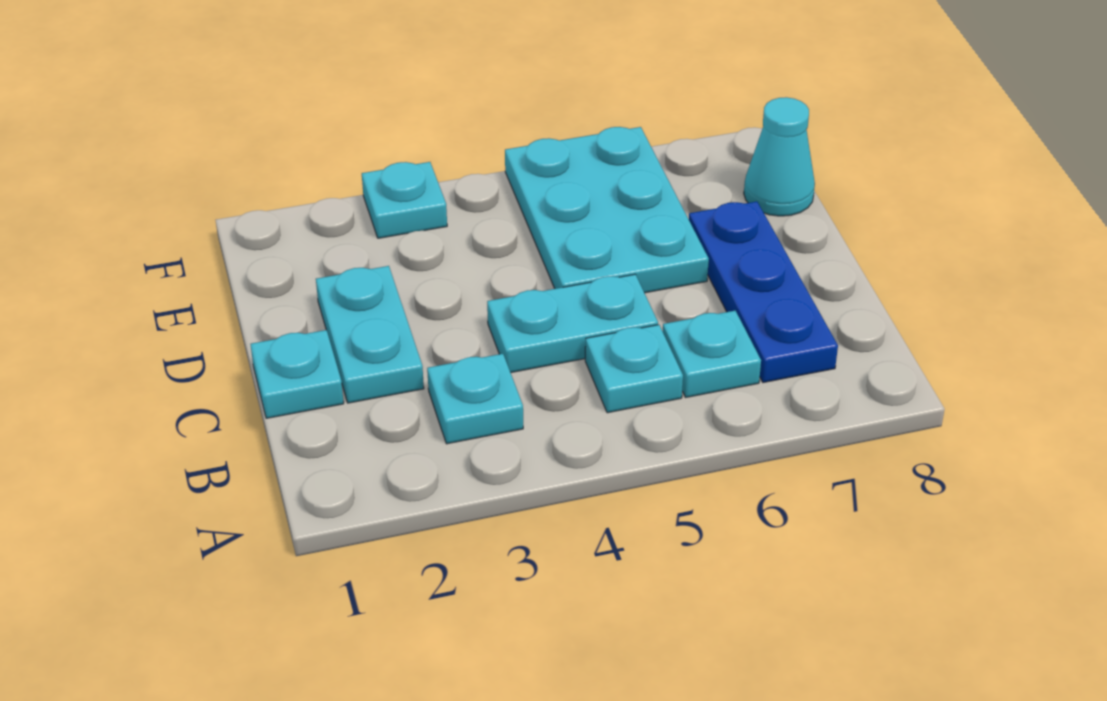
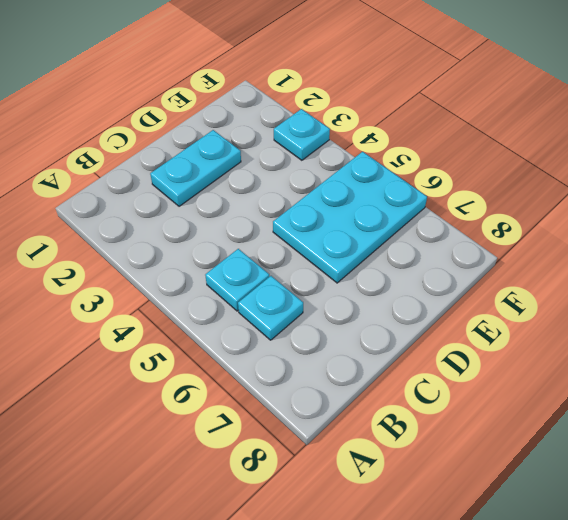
none -> cyan plate B3 level 1
none -> blue plate B7:D7 level 1

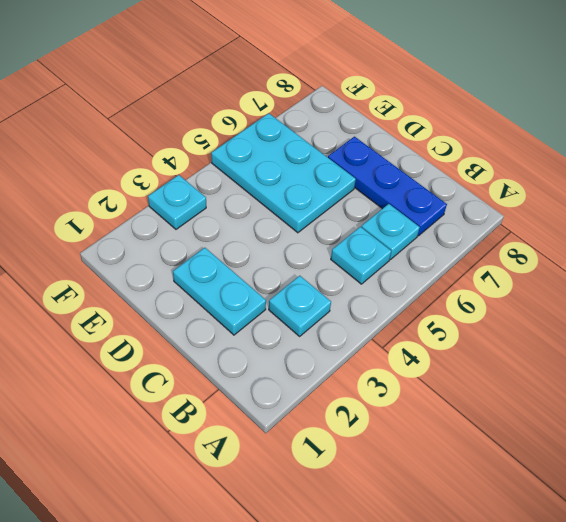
none -> cyan plate C1 level 1
none -> cyan plate C4:C5 level 1

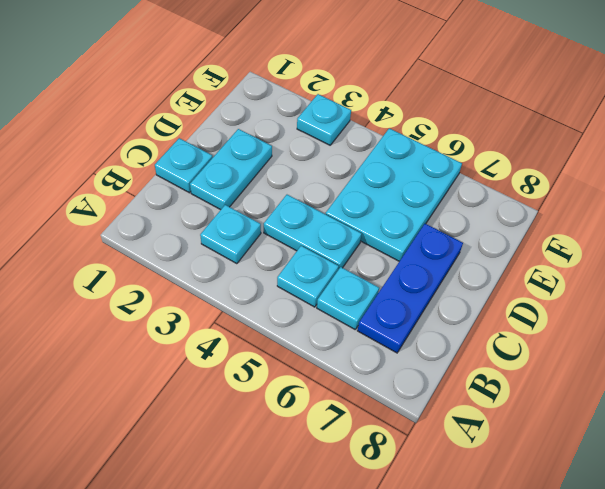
none -> cyan cone E8 level 1

